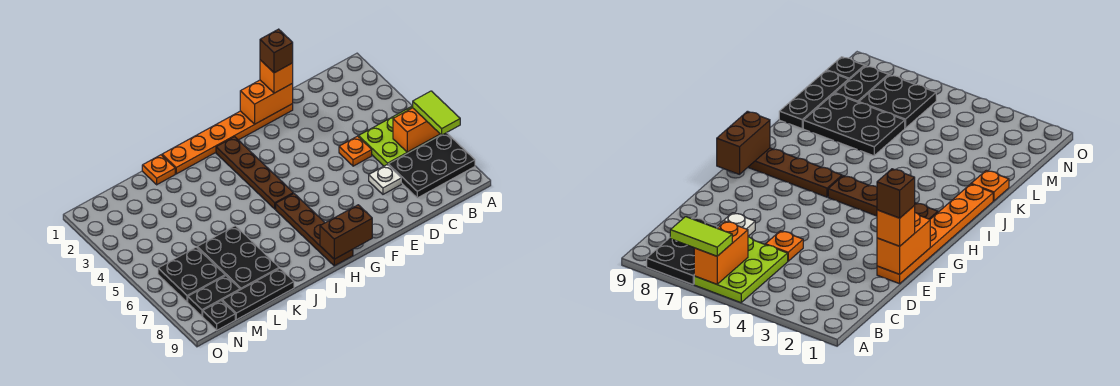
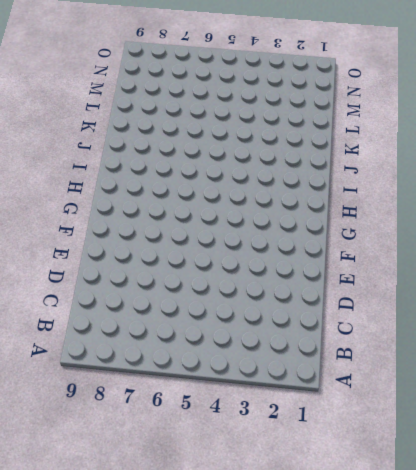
none -> lime plate A5:C6 level 1
none -> black plate A7:C8 level 1
none -> orange plate D5 level 1

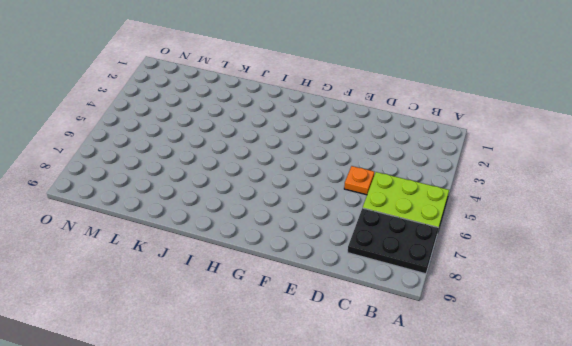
none -> white plate D7 level 1
none -> orange plate E1:J1 level 1
none -> brown plate H2:H5 level 1

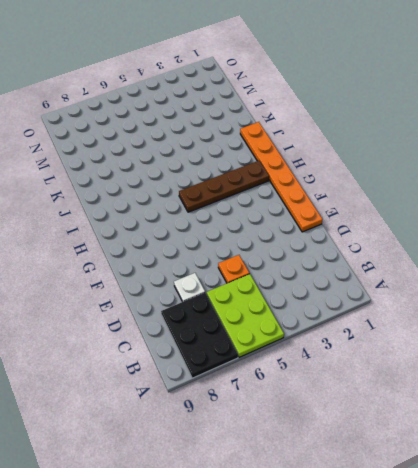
none -> brown plate H6:H9 level 1
none -> orange plate K1 level 1
none -> black plate K6:L8 level 1

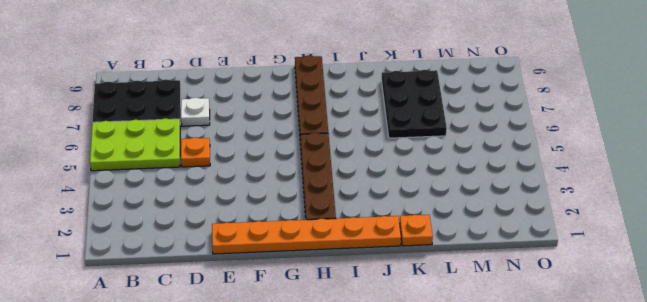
none -> black plate K9:M9 level 1
none -> black plate M6:N7 level 1
none -> black plate M8:N8 level 1

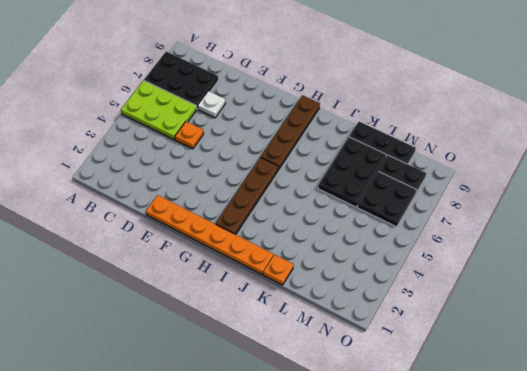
none -> black plate N9 level 1
none -> orange brick A6:B6 level 2
none -> orange brick E1:F1 level 2

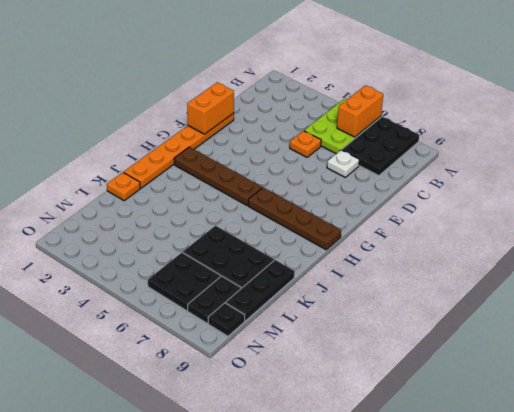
none -> brown brick G9:H9 level 2
none -> lime tile A6:A7 level 3
none -> orange brick E1 level 3

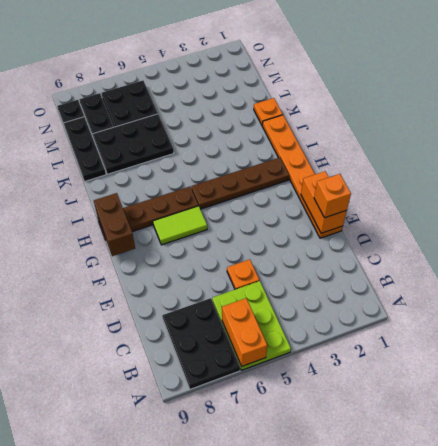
lime tile G6:G7 level 1 -> lime tile A6:A7 level 3
none -> white plate D7 level 1
none -> brown brick E1 level 4

